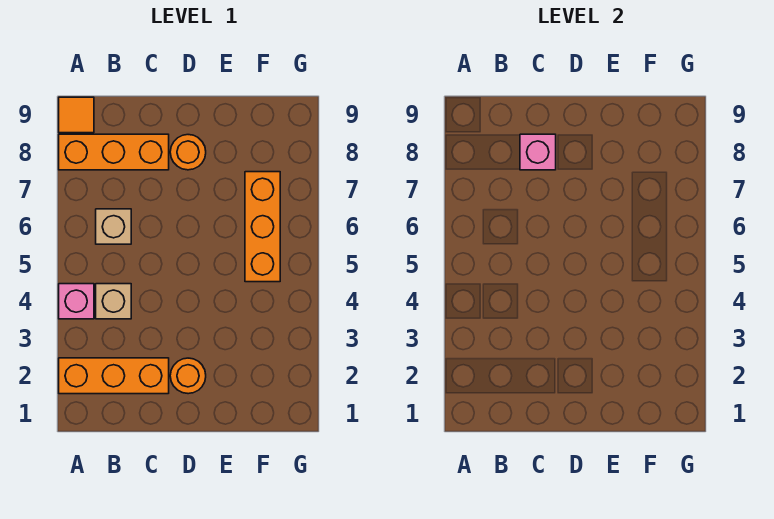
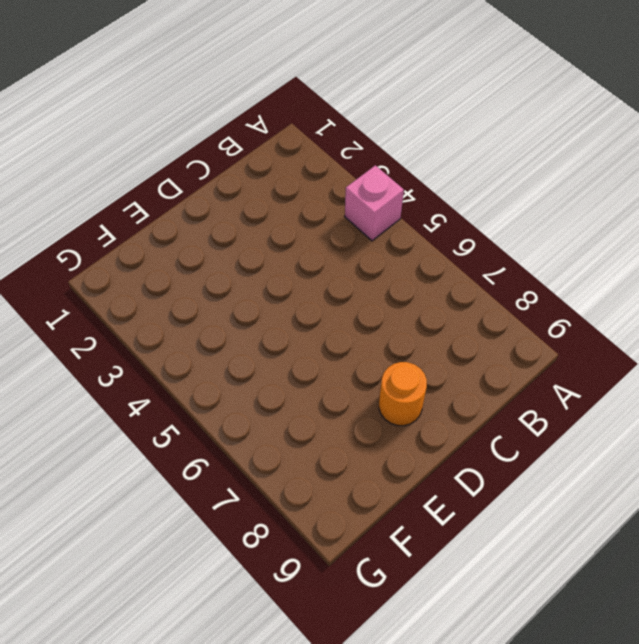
none -> orange brick A2:C2 level 1
none -> orange brick A8:C8 level 1

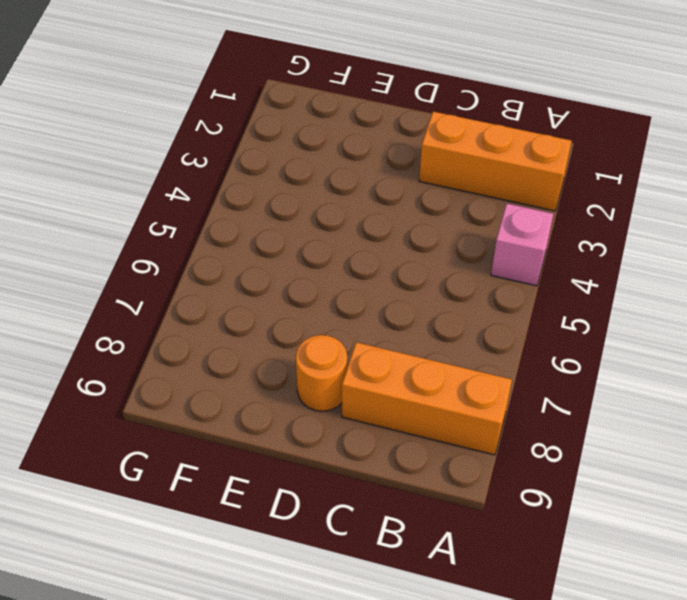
none -> orange tile A9 level 1
none -> tan brick B4 level 1

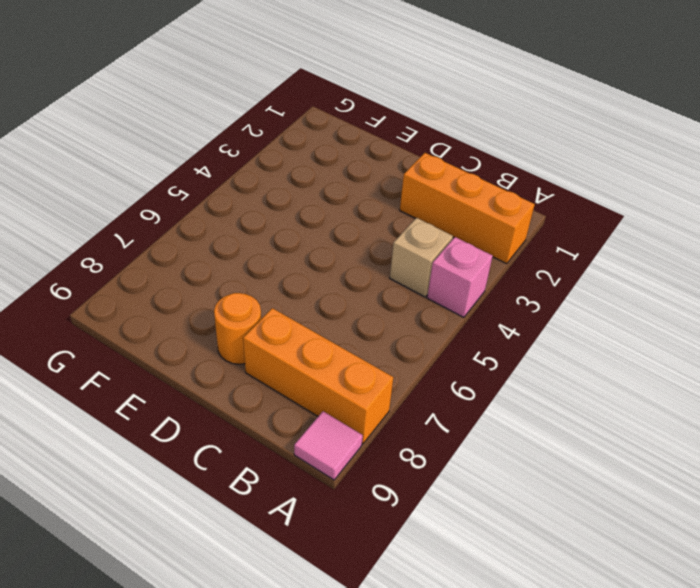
pink tile A9 level 1 -> orange tile A9 level 1
none -> tan brick B6 level 1
none -> orange round brick D2 level 1

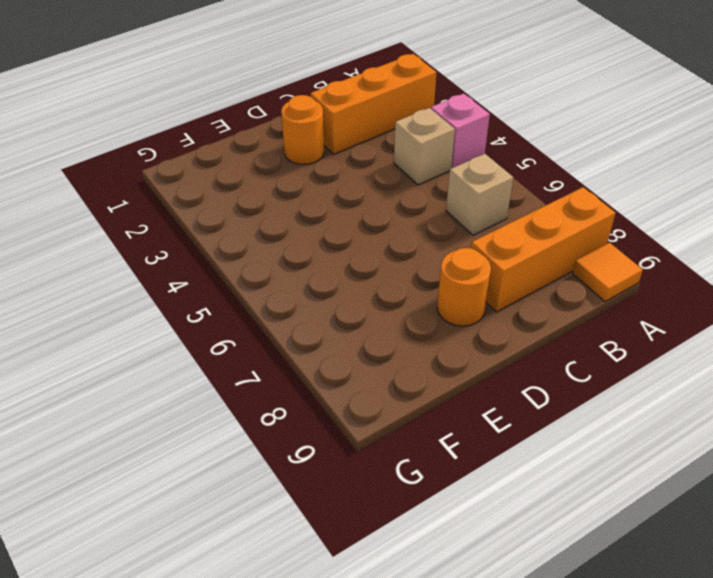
none -> orange brick F5:F7 level 1
none -> pink brick C8 level 2

